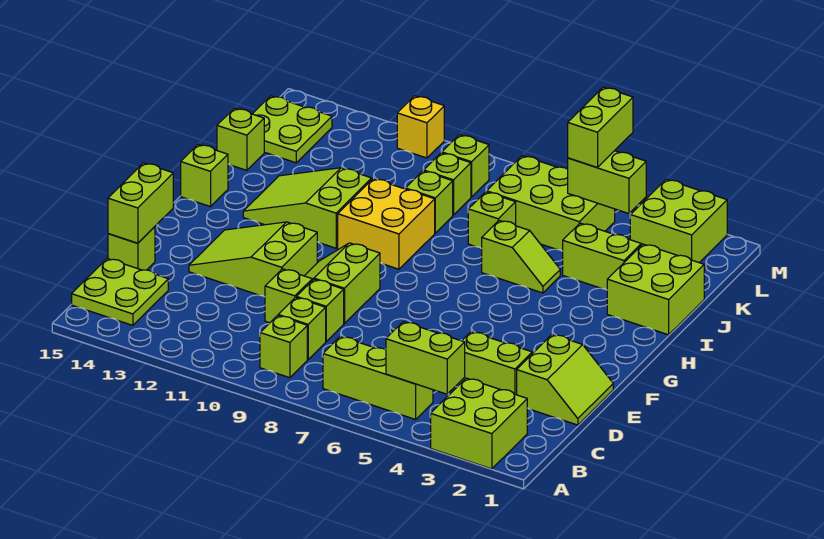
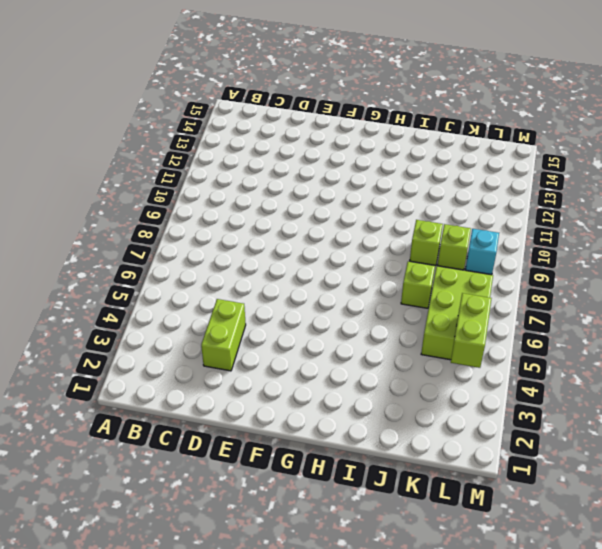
cyan brick L9 level 1 -> lime brick L9 level 1
none -> lime brick A2:B3 level 1
none -> lime brick B5:B7 level 1
none -> lime brick B9 level 1
none -> lime plate B14:C15 level 1

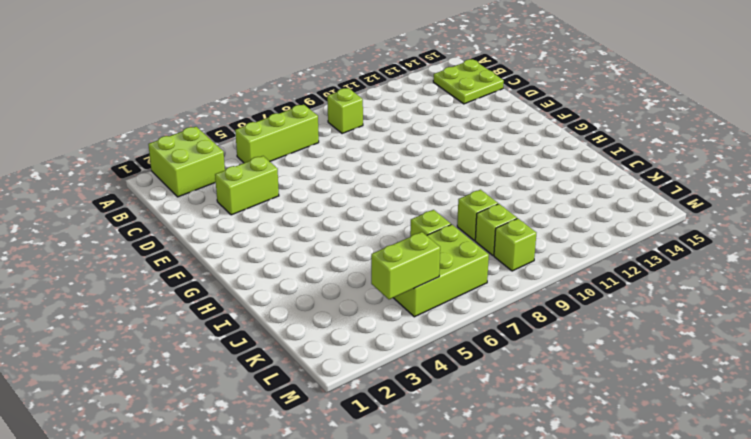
none -> lime brick C9 level 1
none -> lime slope D1:E2 level 1 top 2
none -> lime brick D9 level 1
none -> lime brick D10 level 1

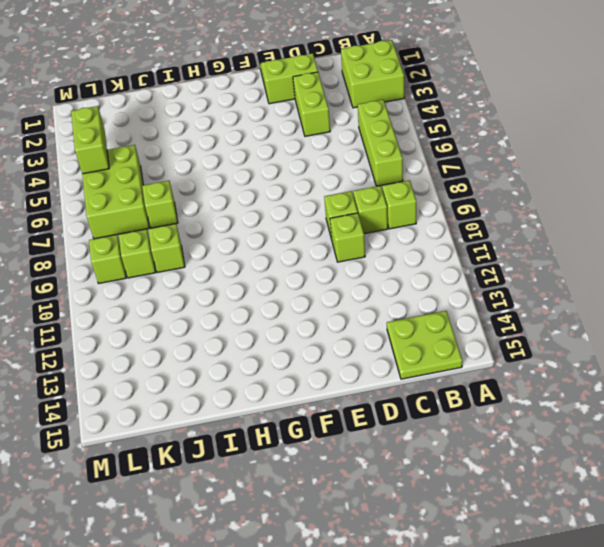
none -> lime brick D15 level 1
none -> lime slope E9:F10 level 1 top 9
none -> lime slope E11:F13 level 1 top 11
none -> yellow brick H9:I10 level 1

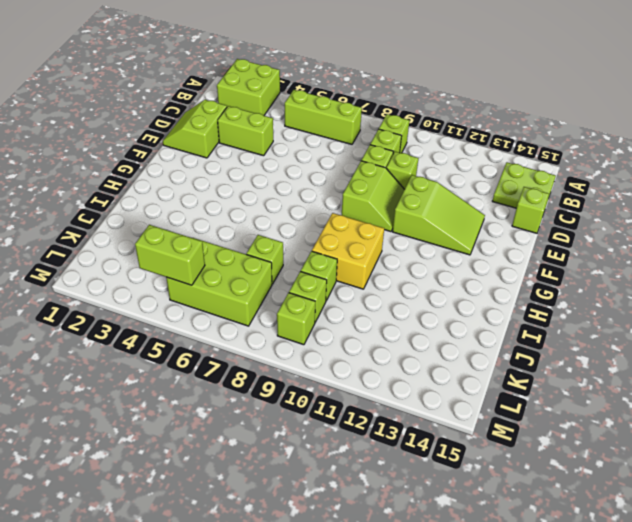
none -> lime slope H11:I13 level 1 top 11
none -> lime brick H15 level 1
none -> lime brick I1:J2 level 1
none -> lime slope I5:I6 level 1 top 6

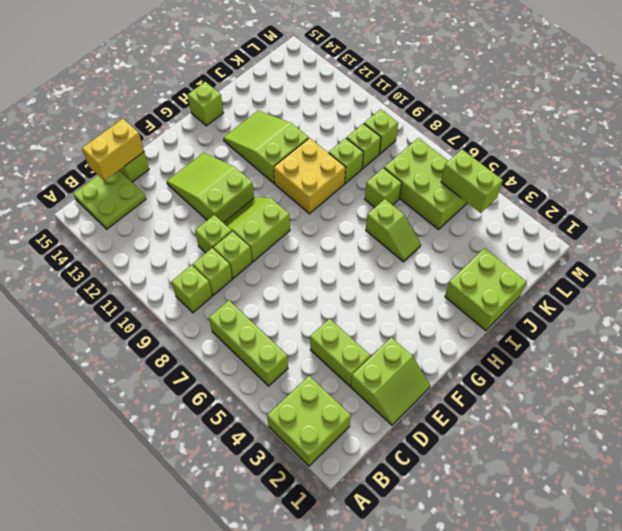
yellow brick C15:D15 level 2 -> lime brick D15:E15 level 2
none -> lime brick J3:J4 level 1
none -> lime brick J15 level 1
none -> lime plate K14:L15 level 1
none -> lime brick L2:M3 level 1

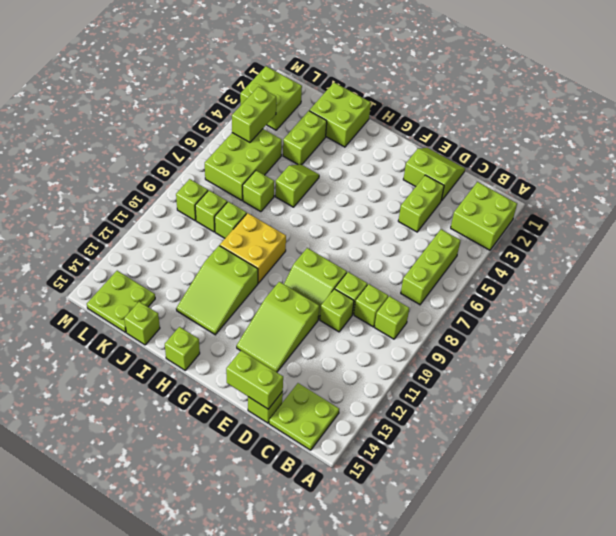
none -> yellow brick M11 level 1
none -> lime brick B4:B5 level 2
none -> lime brick L5:M5 level 3

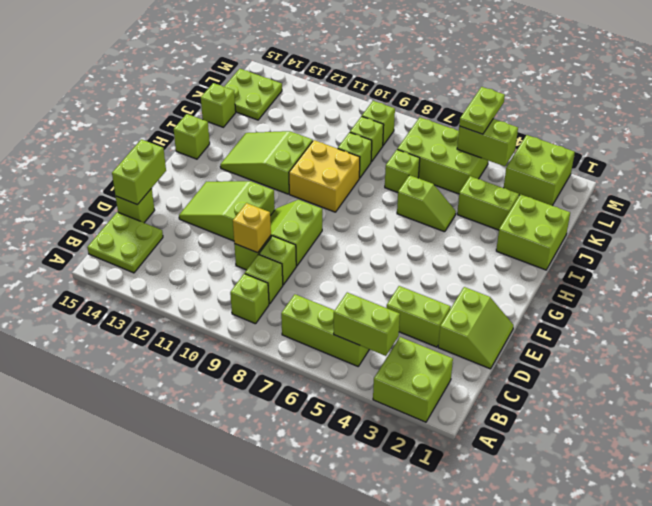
yellow brick D10 level 2 -> yellow brick M11 level 1
lime plate L5:M5 level 3 -> lime brick L5:M5 level 3

